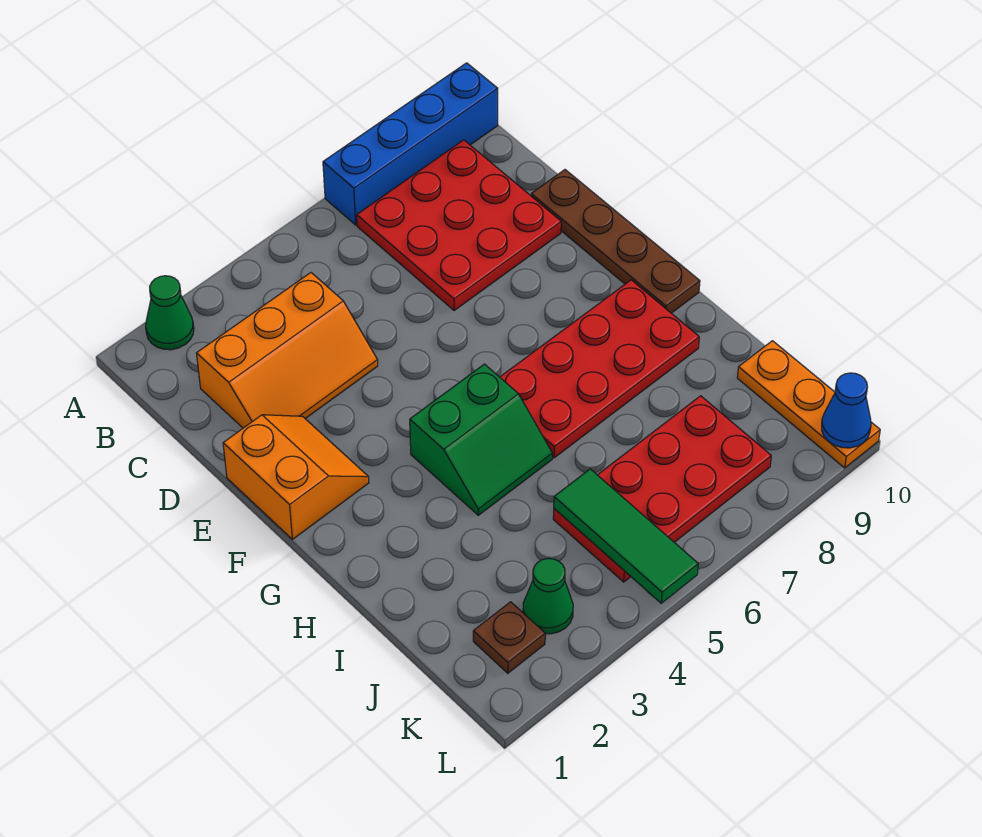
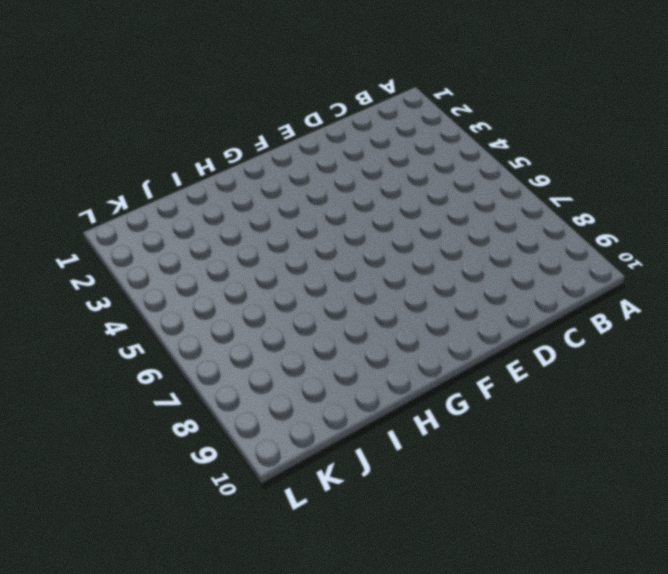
none -> green cone A2 level 1
none -> blue brick A7:A10 level 1
none -> red plate B7:D9 level 1

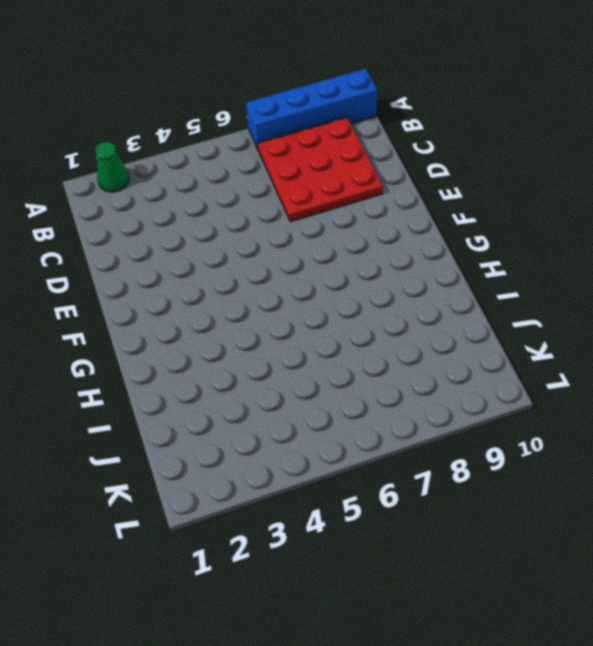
none -> orange slope C2:D4 level 1 top C
none -> brown plate D10:G10 level 1
none -> orange slope E1:F2 level 1 top 1

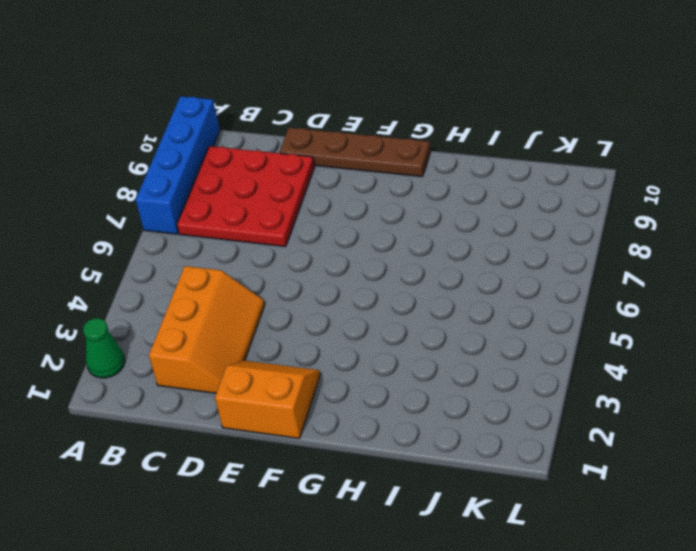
none -> green slope G4:H5 level 1 top G
none -> red plate G6:H9 level 1
none -> red plate J5:K8 level 1

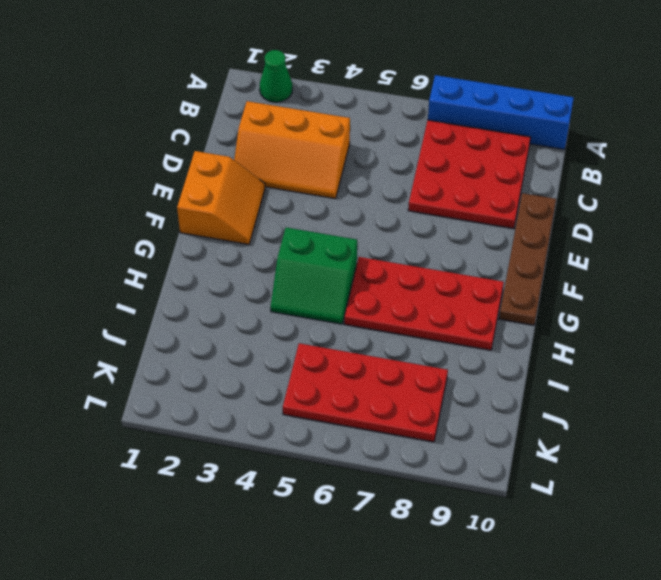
none -> orange plate J10:L10 level 1
none -> brown plate K2 level 1
none -> green cone K3 level 1

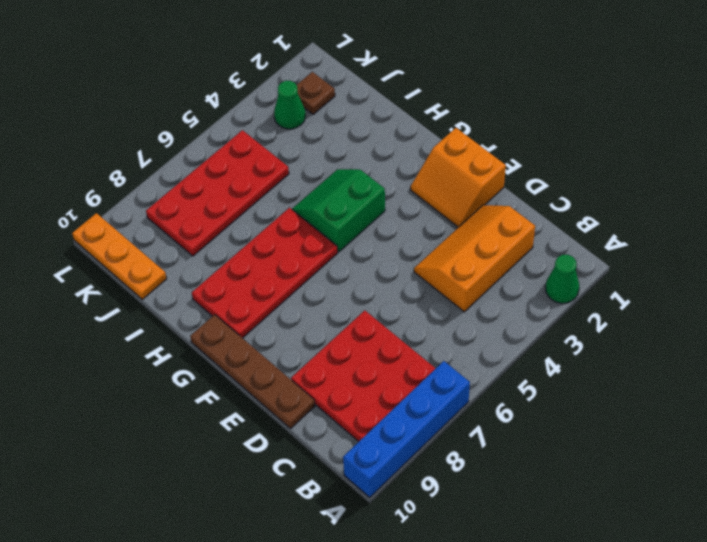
none -> green tile J5:L5 level 2
none -> blue cone L10 level 2

